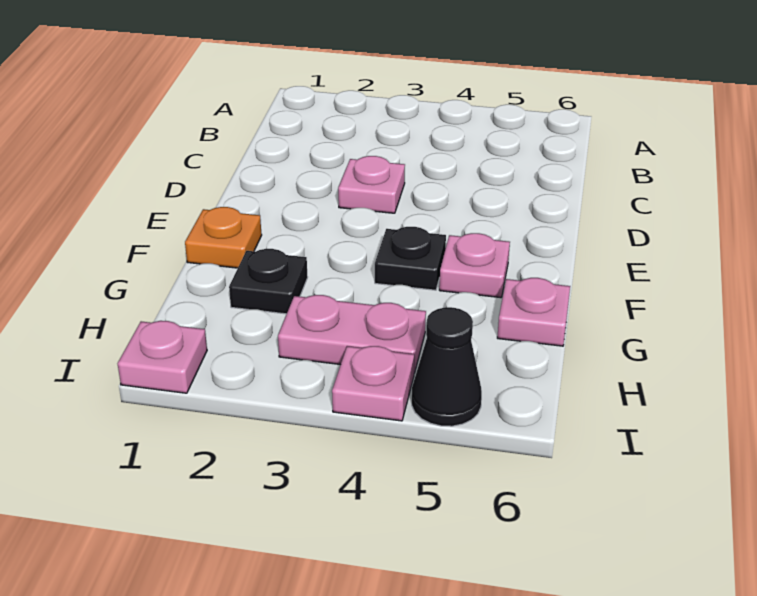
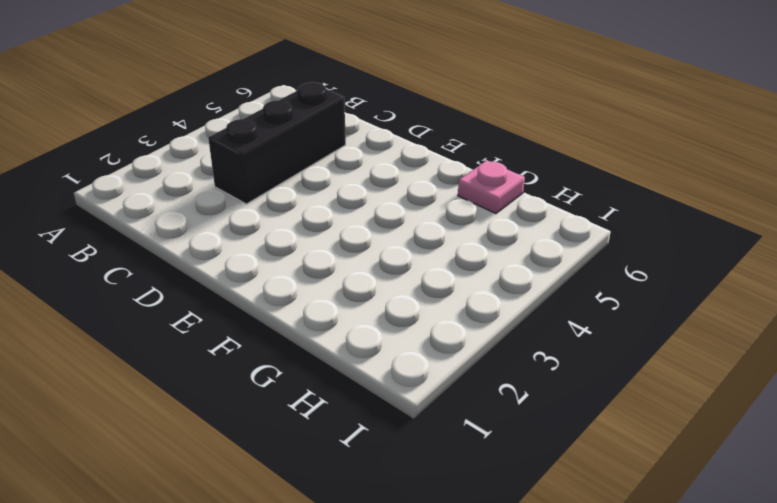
black brick C3:C5 level 1 -> none
none -> pink plate D3 level 1
none -> orange plate F1 level 1

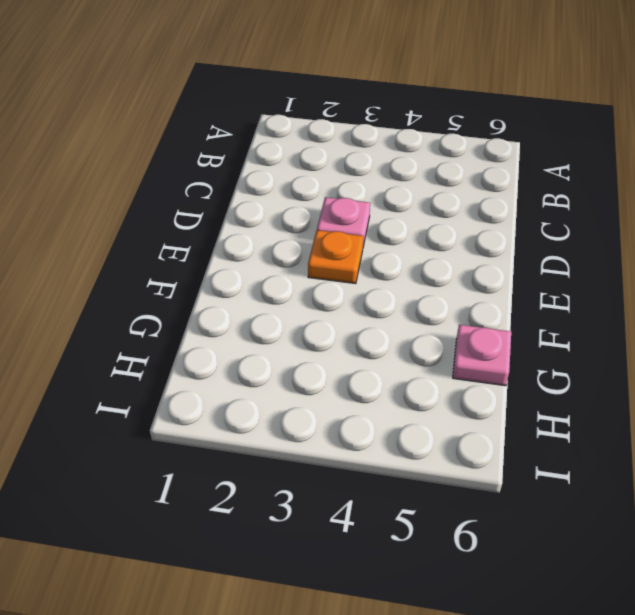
orange plate E3 level 1 -> orange plate F1 level 1
none -> black plate F4 level 1
none -> pink plate F5 level 1

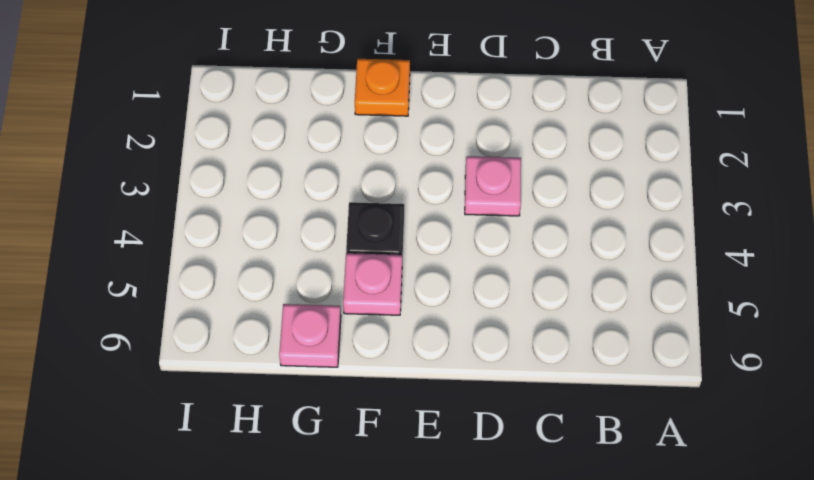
none -> black plate G2 level 1
none -> pink plate H3:H4 level 1

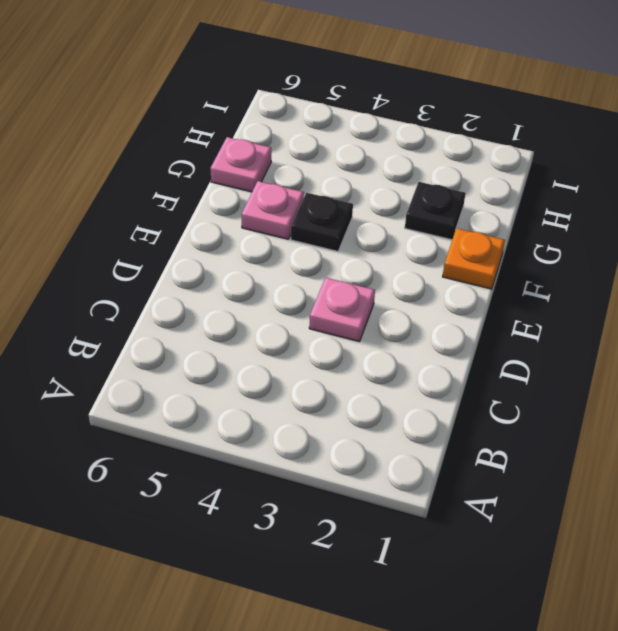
none -> pink plate H3:H4 level 1
none -> pink plate I1 level 1

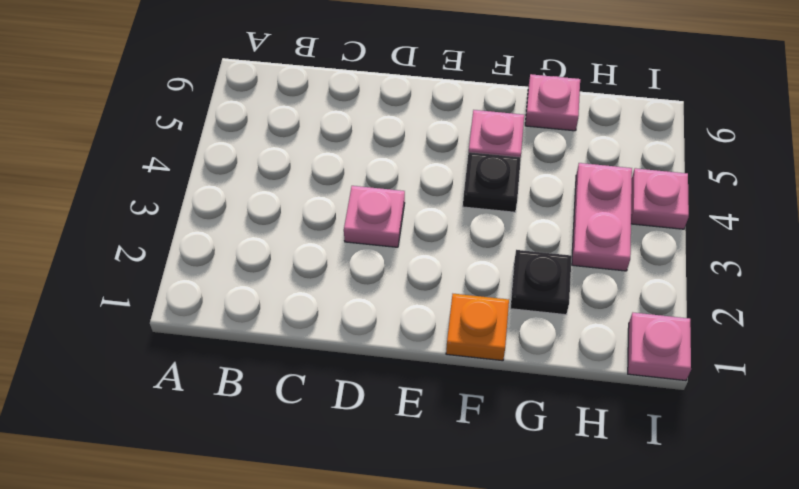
none -> black cone I5 level 1

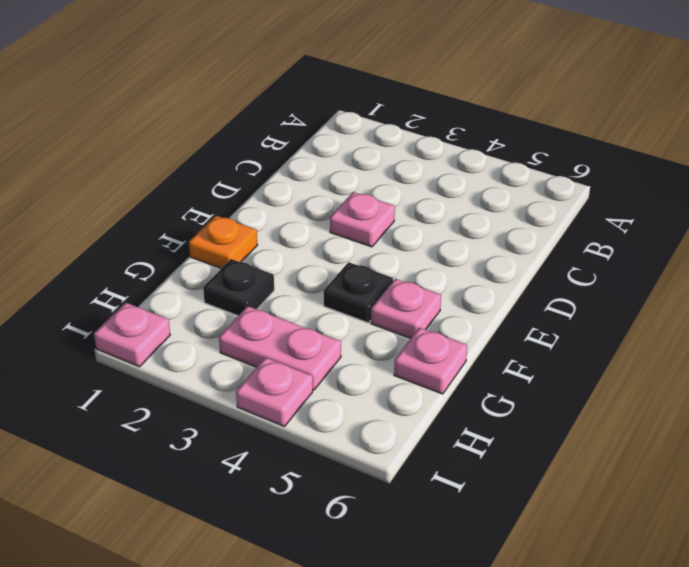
none -> black cone I5 level 1

